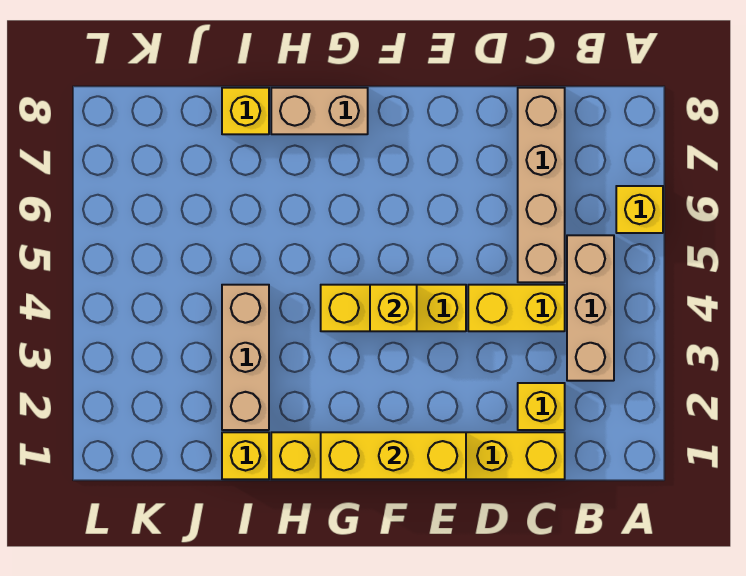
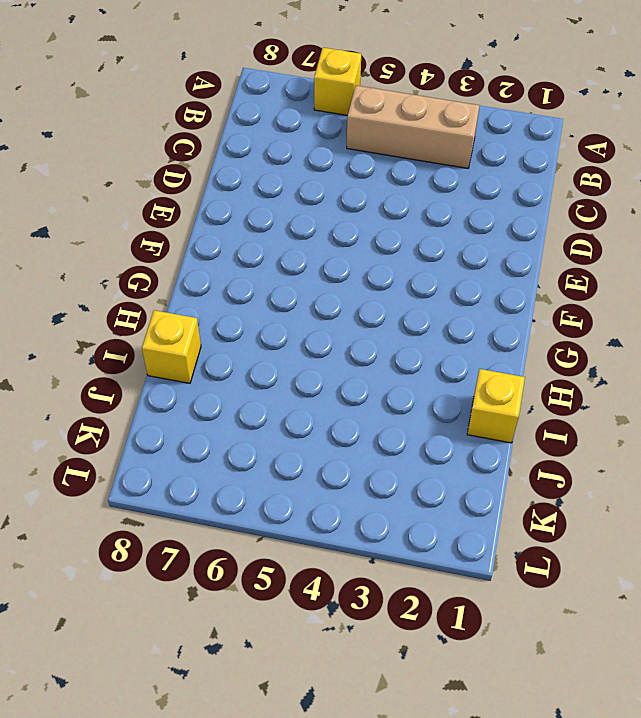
none -> yellow brick C1:H1 level 1
none -> yellow brick C2 level 1
none -> yellow brick C4:D4 level 1

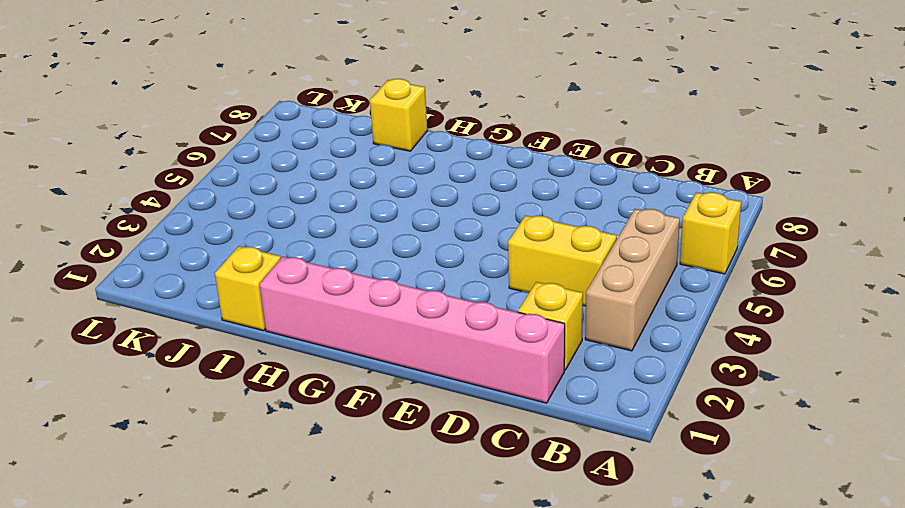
pink brick C1:H1 level 1 -> yellow brick C1:H1 level 1
none -> tan brick C5:C8 level 1
none -> yellow brick E4:G4 level 1
none -> tan brick G8:H8 level 1

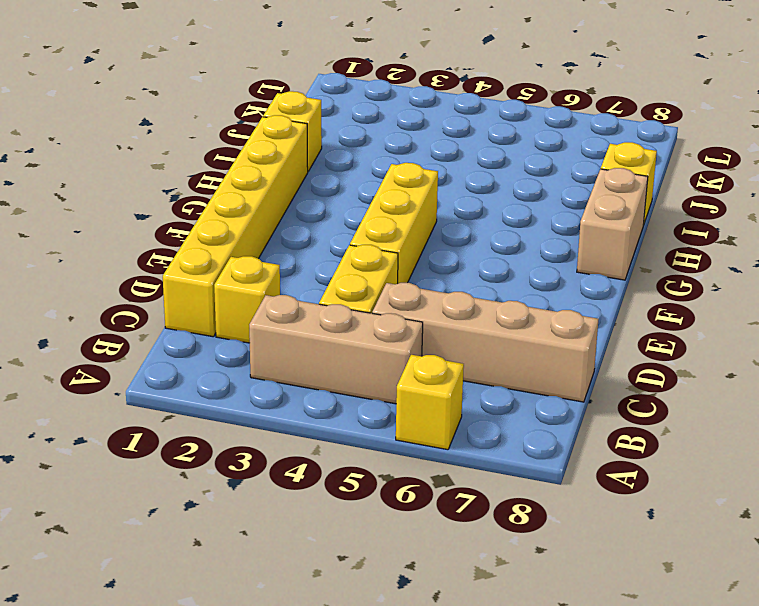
none -> tan brick I2:I4 level 1
none -> yellow brick E1:G1 level 2
none -> yellow brick F4 level 2

